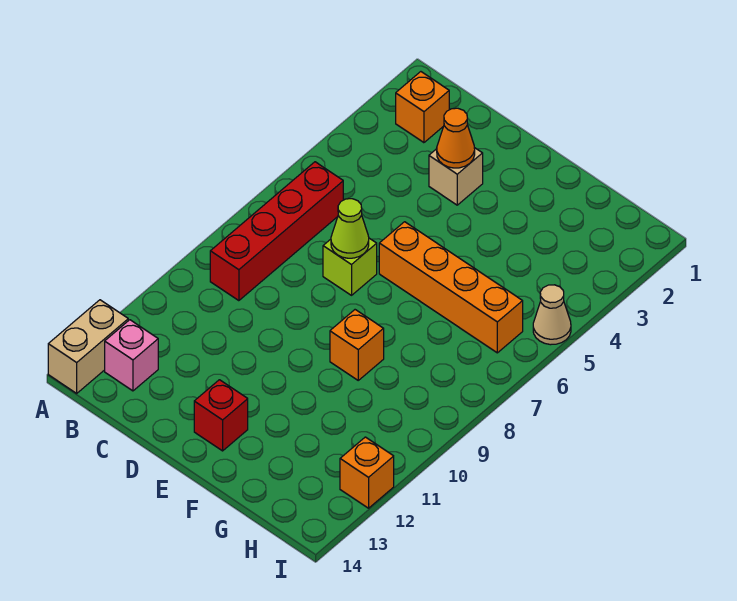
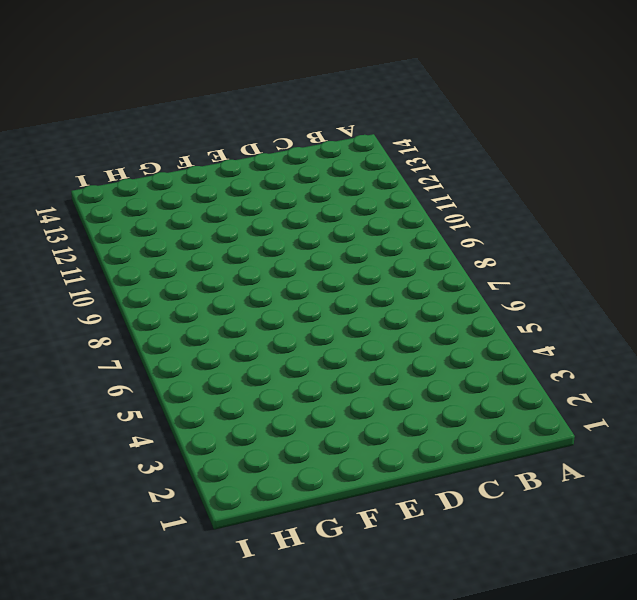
none -> tan brick A13:A14 level 1
none -> orange brick B2 level 1
none -> red brick B6:B9 level 1

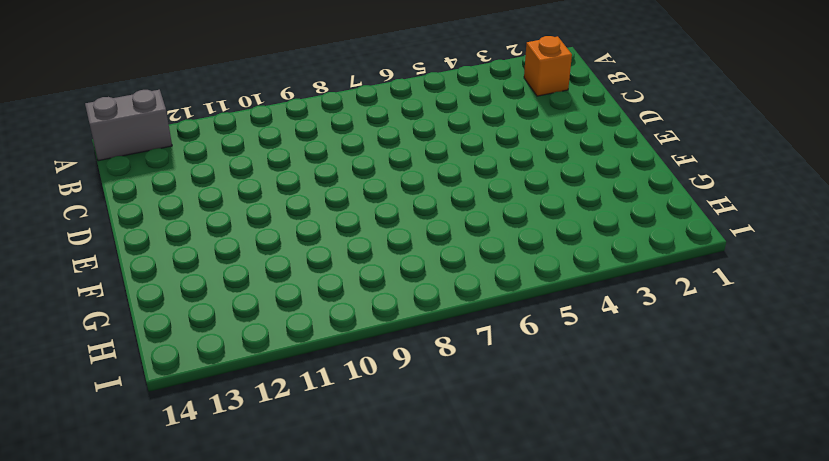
grey brick A13:A14 level 1 -> tan brick A13:A14 level 1
none -> red brick B6:B9 level 1
none -> pink brick B13 level 1
none -> tan brick D3 level 1

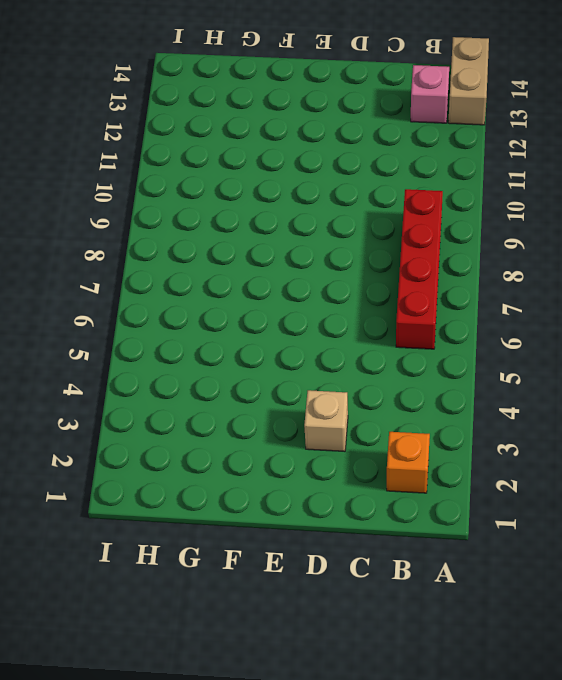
none -> lime brick D7 level 1
none -> orange brick E6:H6 level 1
none -> red brick E13 level 1

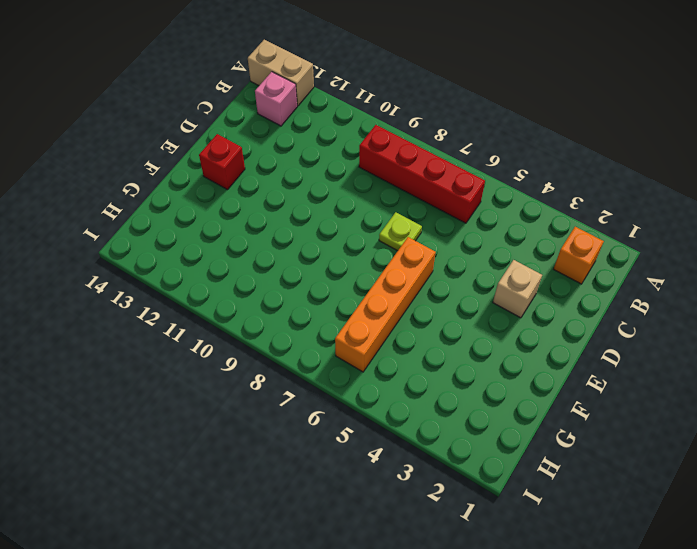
lime plate D7 level 1 -> lime brick D7 level 1
none -> orange brick F9 level 1
none -> tan cone I5 level 1
none -> orange brick I12 level 1

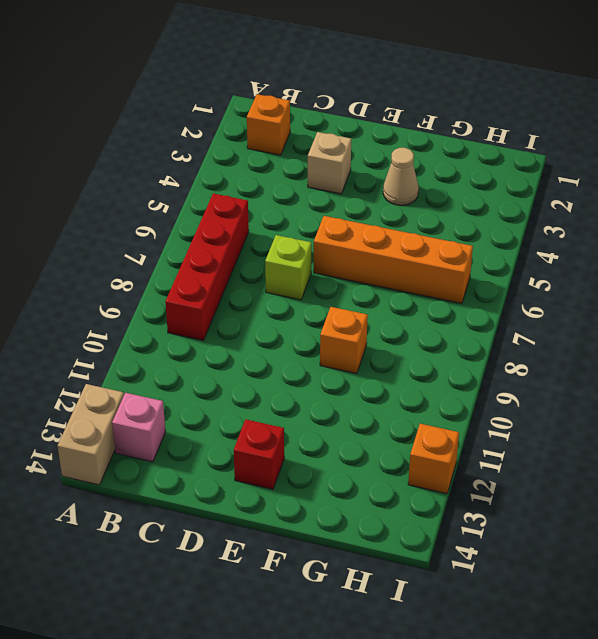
tan cone F3 level 1 -> tan cone I5 level 1
none -> orange cone D3 level 2
none -> lime cone D7 level 2

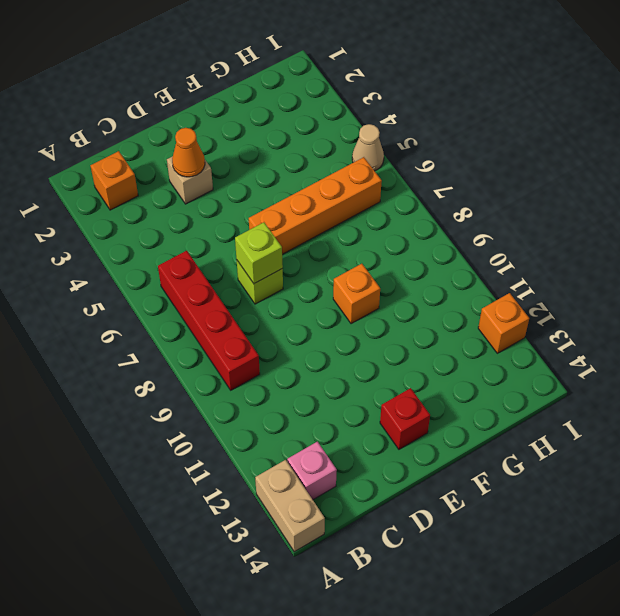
lime brick D7 level 2 -> lime cone D7 level 2

